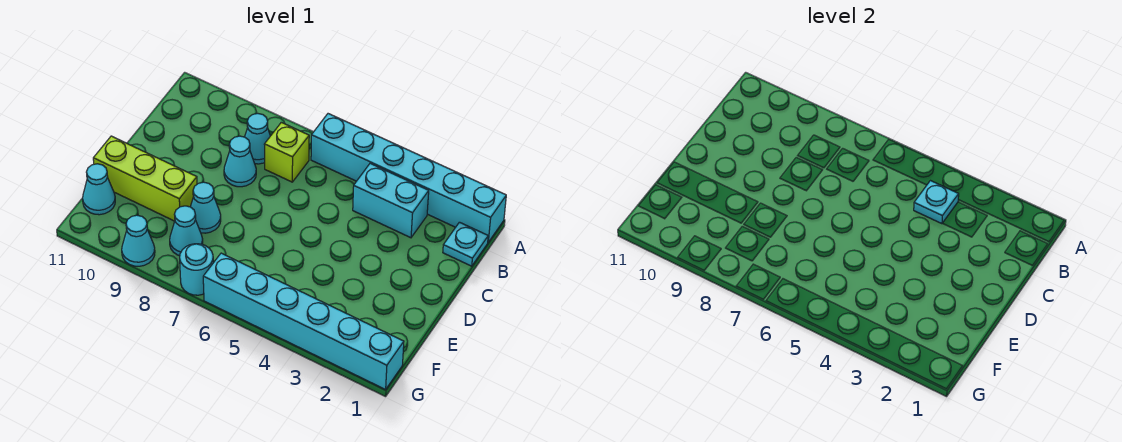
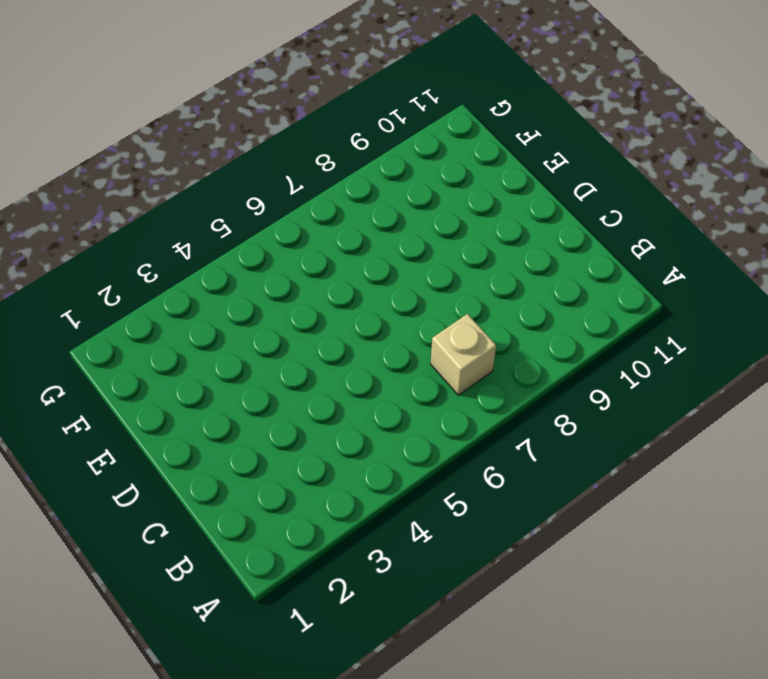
tan brick B7 level 1 -> lime brick B7 level 1
none -> cyan brick A1:A6 level 1
none -> cyan plate B1 level 1
none -> cyan brick B3:B4 level 1

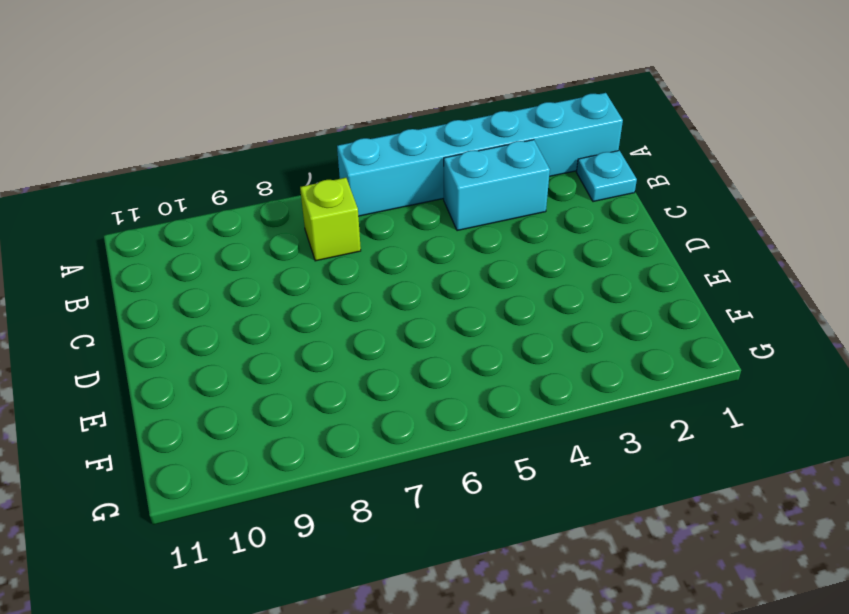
none -> cyan cone B8 level 1
none -> cyan cone C8 level 1
none -> cyan cone E8 level 1

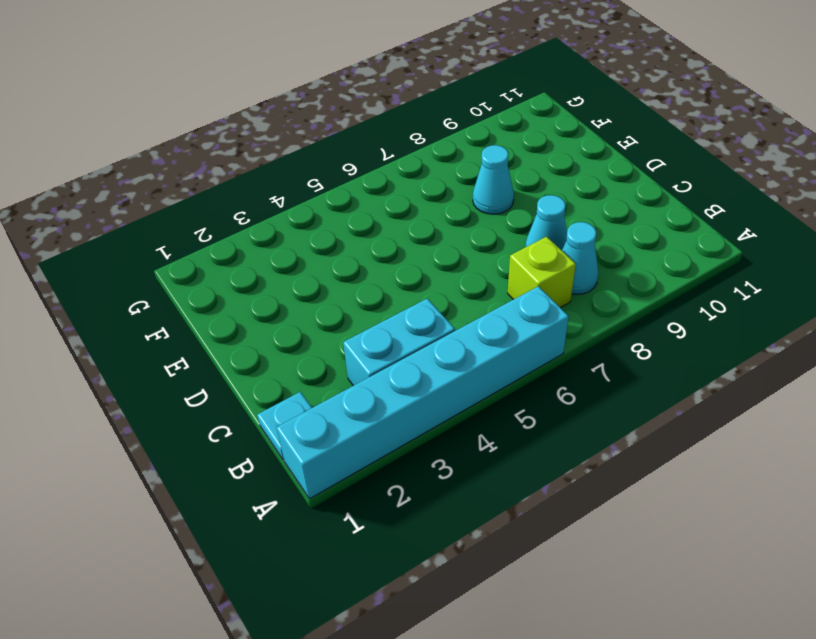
none -> lime brick E9:E11 level 1
none -> cyan cone F8 level 1
none -> cyan cone F11 level 1

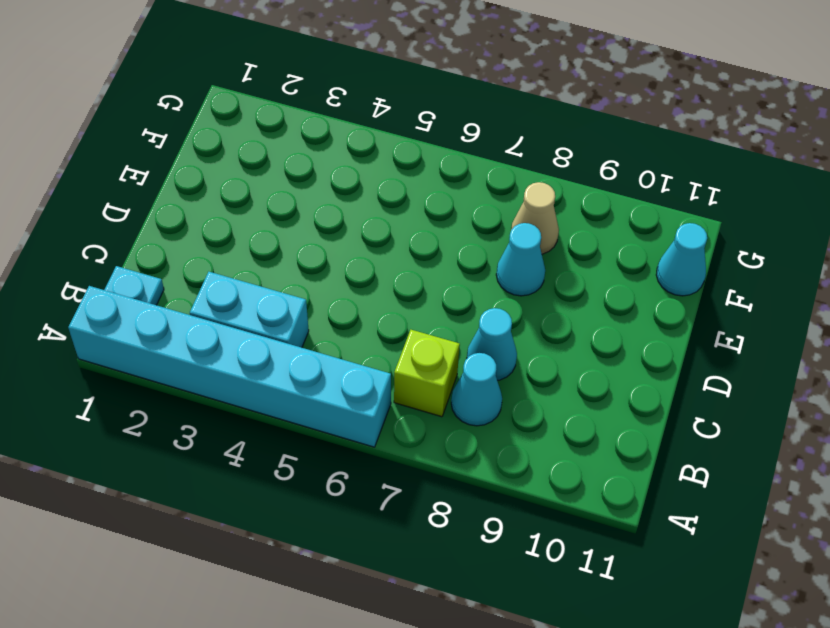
tan cone F8 level 1 -> cyan cone F8 level 1
none -> lime brick E9:E11 level 1
none -> cyan brick G1:G6 level 1
none -> cyan round brick G7 level 1

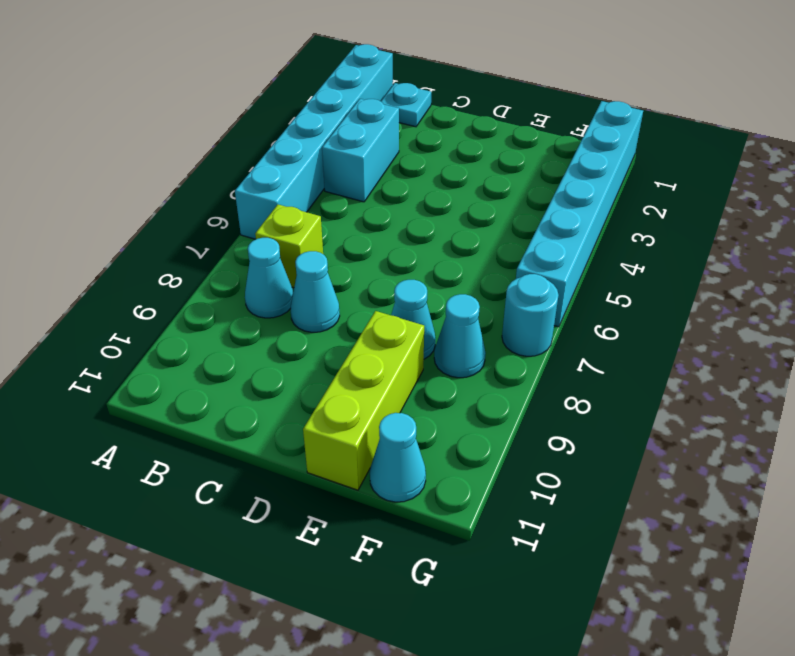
none -> cyan cone G9 level 1
none -> cyan plate B4 level 2

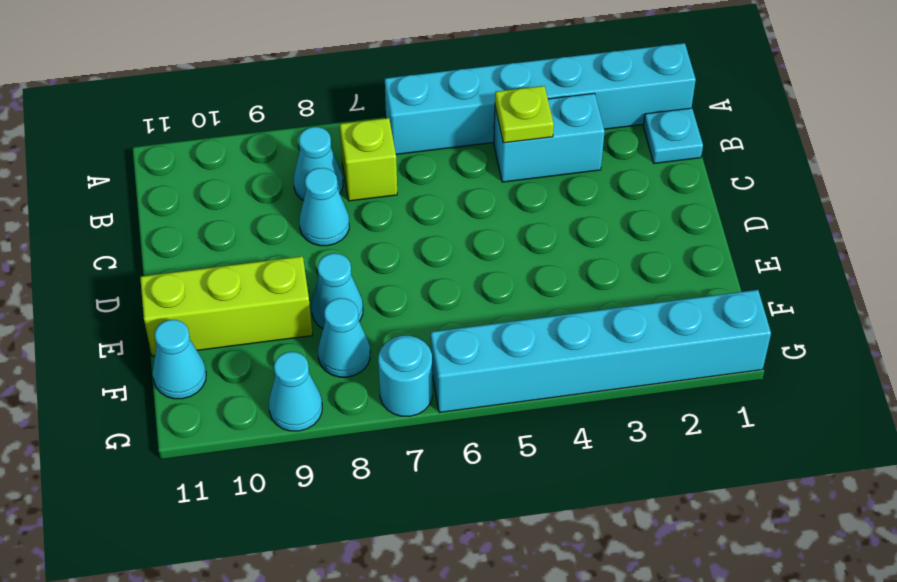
lime plate B4 level 2 -> cyan plate B4 level 2

